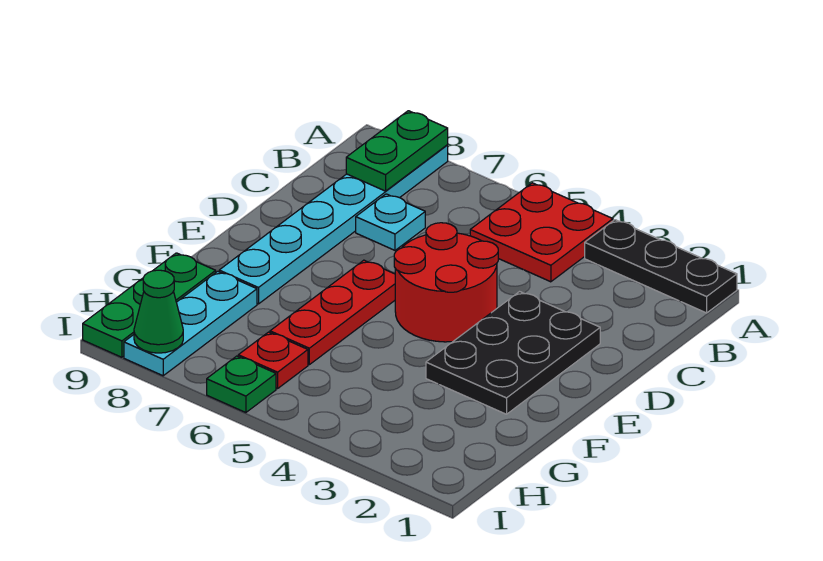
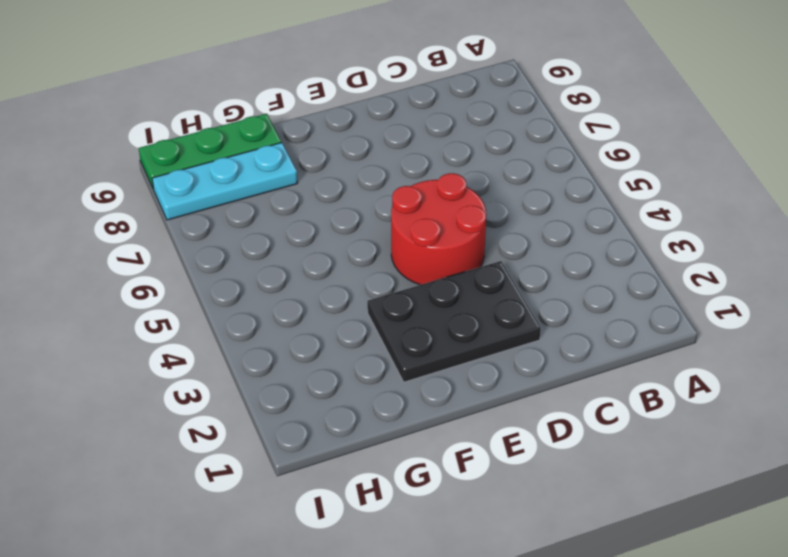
none -> black plate A1:A3 level 1
none -> red plate A4:B5 level 1
none -> cyan plate A8:F8 level 1

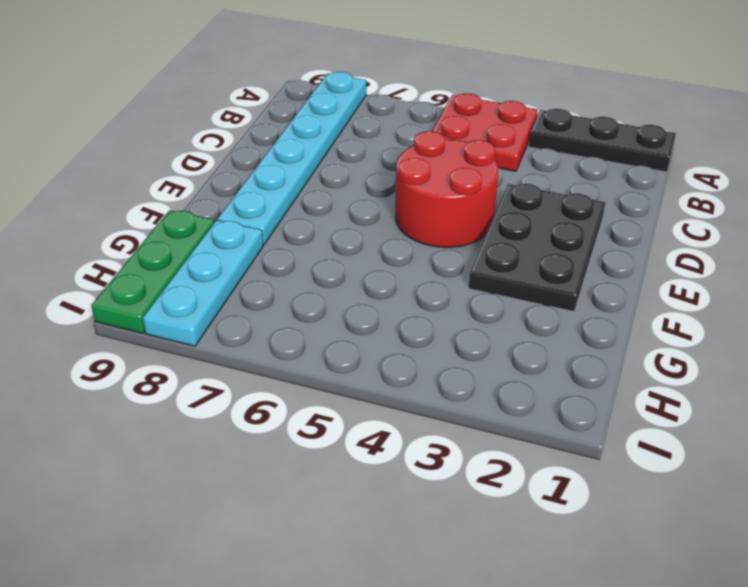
none -> cyan plate C7 level 1
none -> red plate E6:G6 level 1
none -> red plate H6 level 1

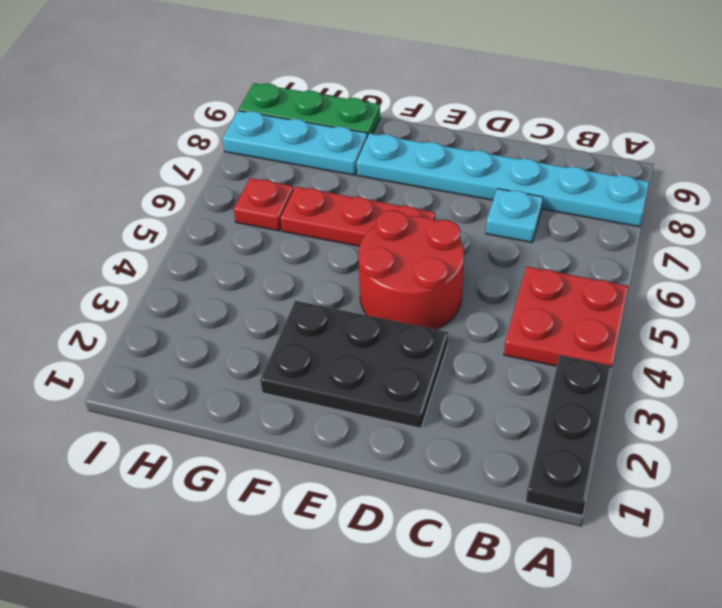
none -> green plate I6 level 1
none -> green plate A8:B8 level 2
none -> green cone I8 level 2

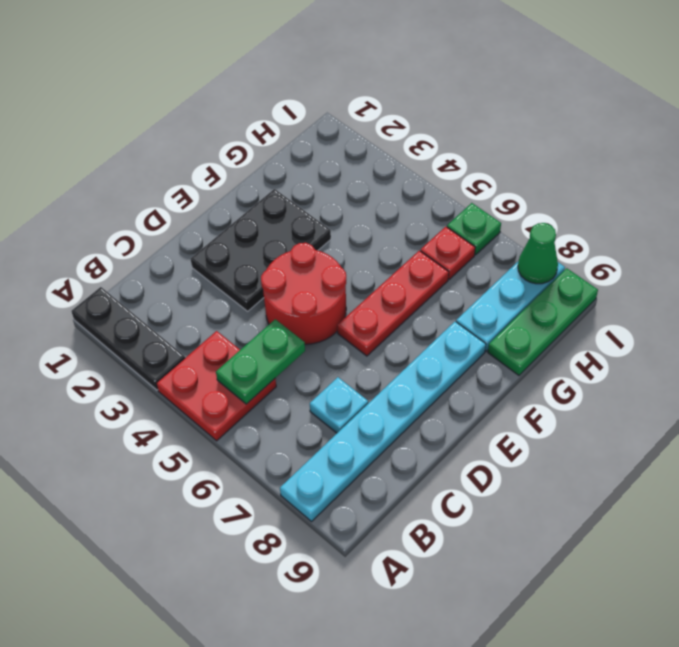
green plate B5:C5 level 2 -> green plate A8:B8 level 2

